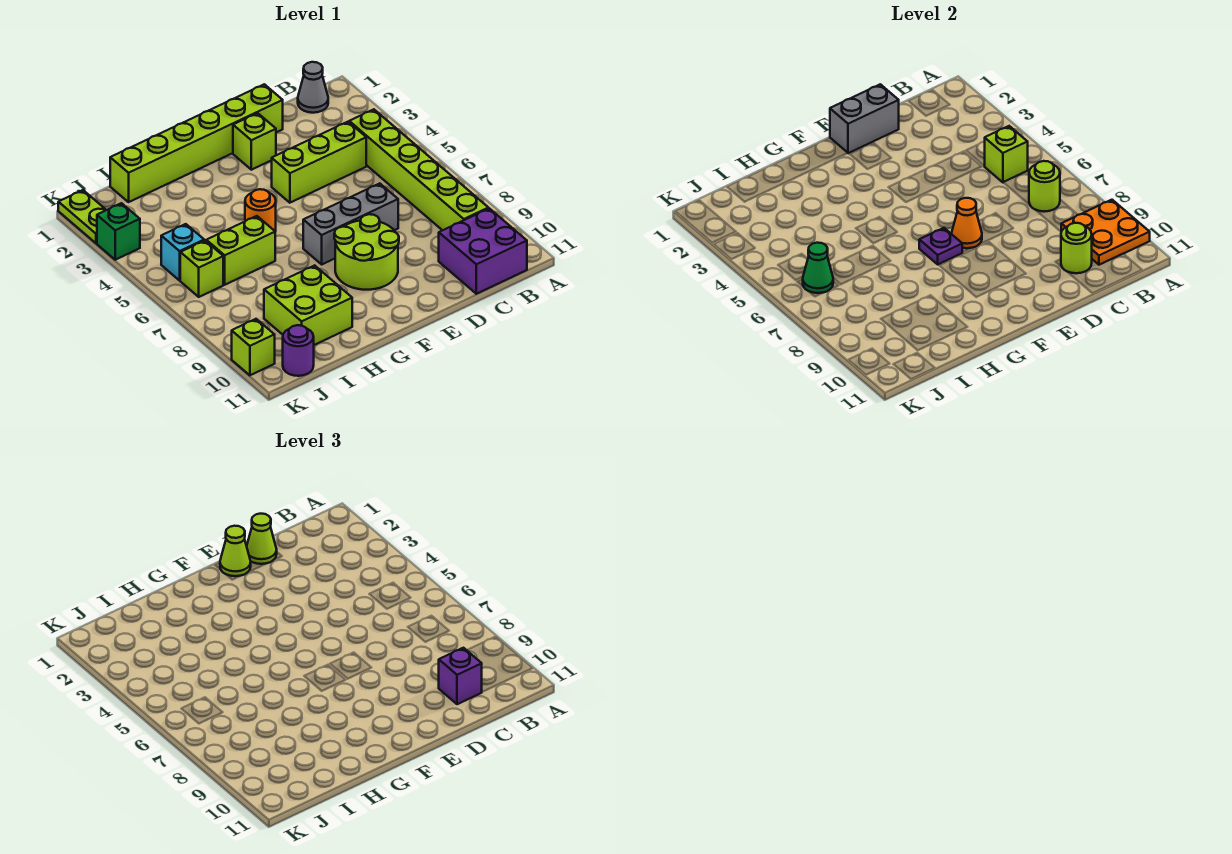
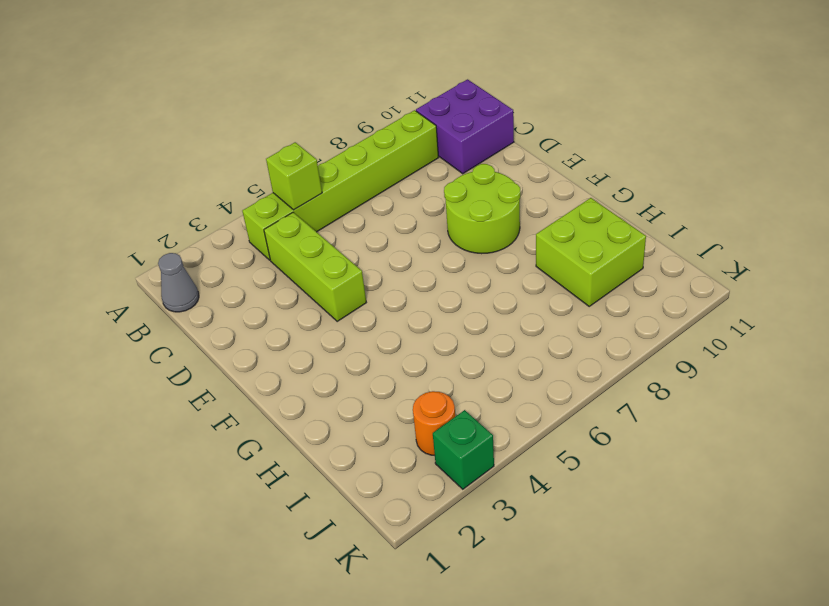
orange round brick J3 level 1 -> orange round brick G5 level 1
none -> lime brick D1:I1 level 1
none -> grey brick D7:F7 level 1
none -> lime brick E2 level 1

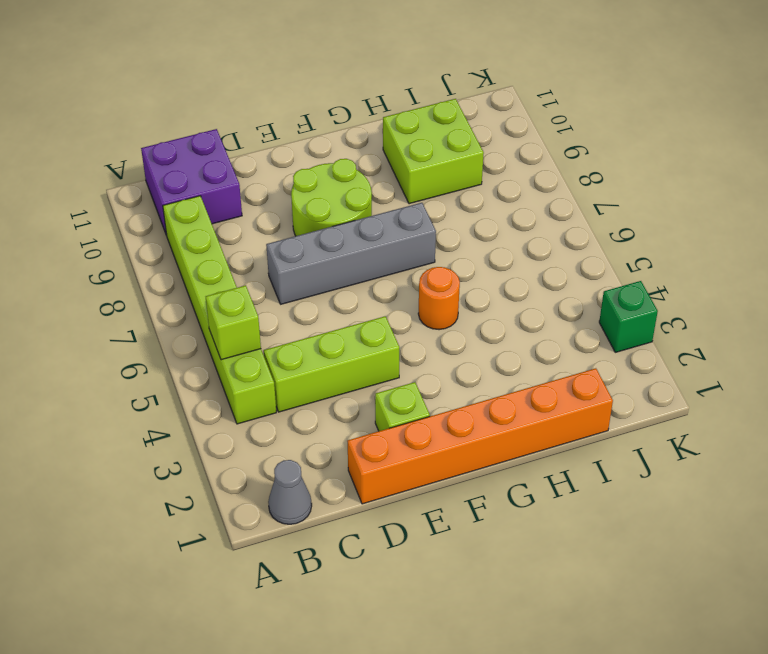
orange brick D1:I1 level 1 -> lime brick D1:I1 level 1
grey brick D7:G7 level 1 -> grey brick D7:F7 level 1
none -> lime brick H6:I6 level 1
none -> cyan brick J5 level 1
none -> lime brick J6 level 1

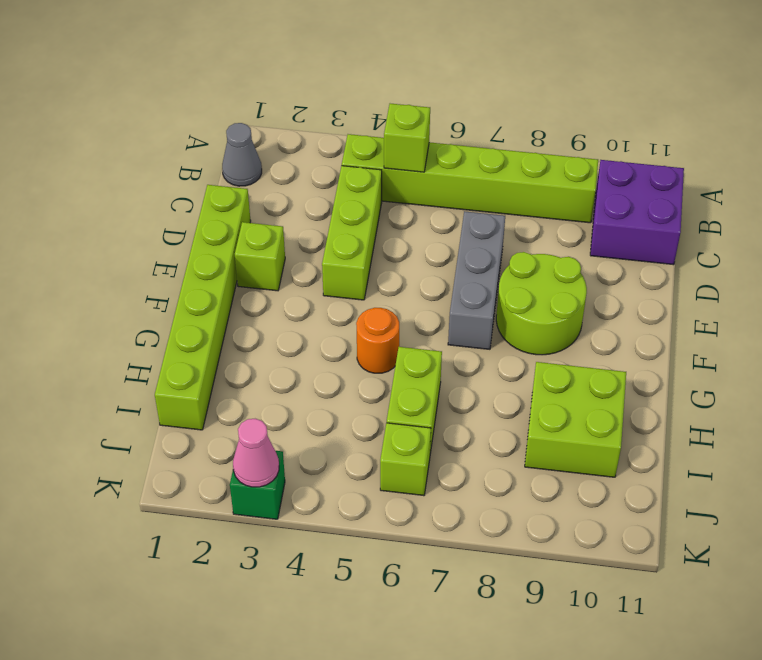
pink cone K3 level 2 -> none
none -> cyan brick J5 level 1
none -> purple round brick J11 level 1
none -> lime plate K1:K2 level 1

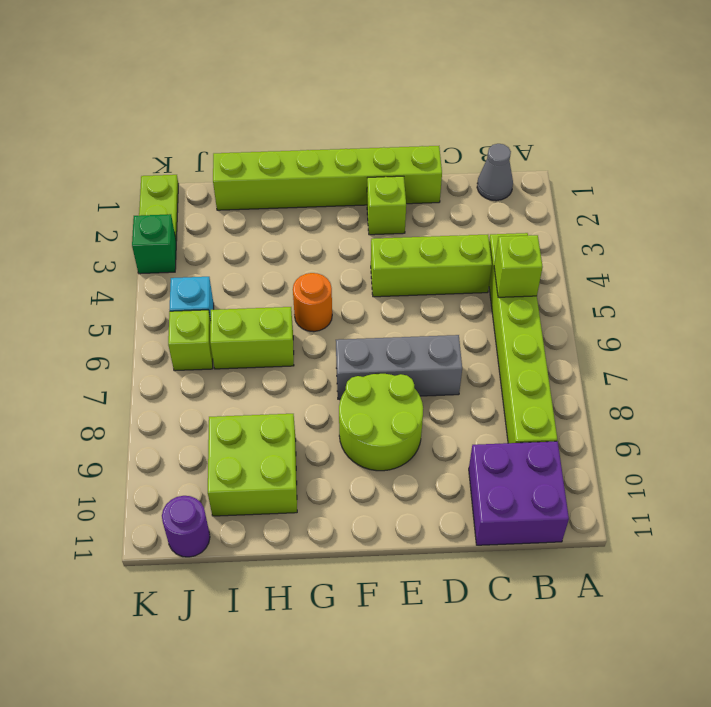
none -> lime brick K10 level 1
none -> orange plate A9:B10 level 2
none -> lime round brick B7 level 2

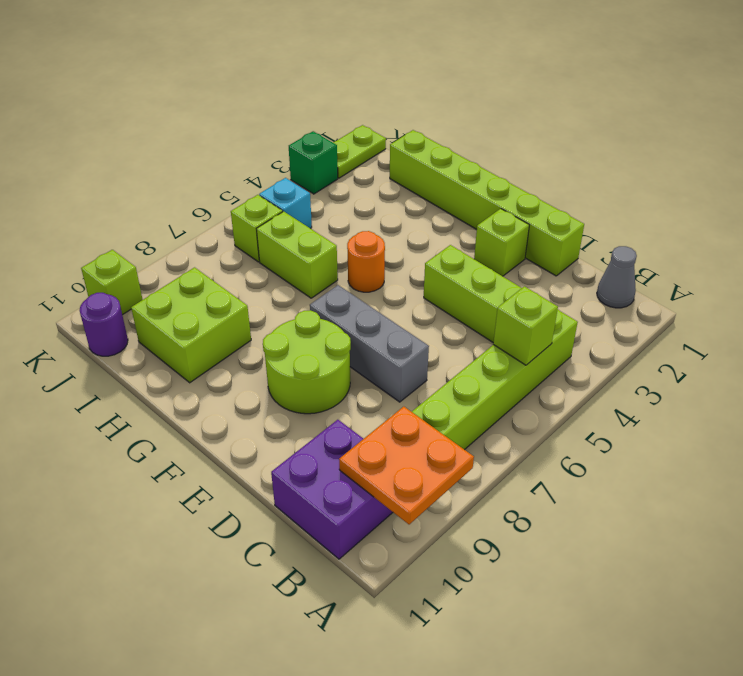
none -> lime round brick B7 level 2
none -> lime round brick C10 level 2
none -> grey brick D1:E1 level 2

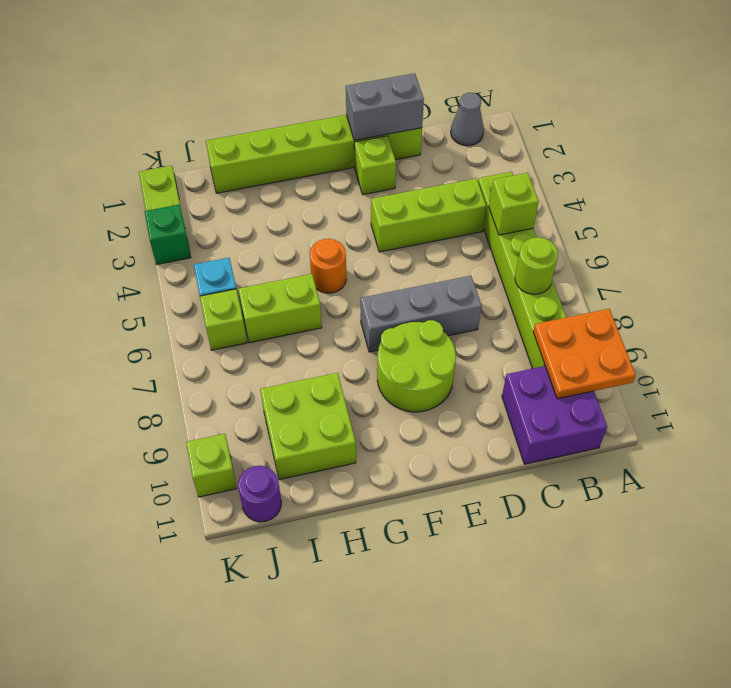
none -> lime round brick C10 level 2
none -> orange cone E7 level 2
none -> purple plate F7 level 2

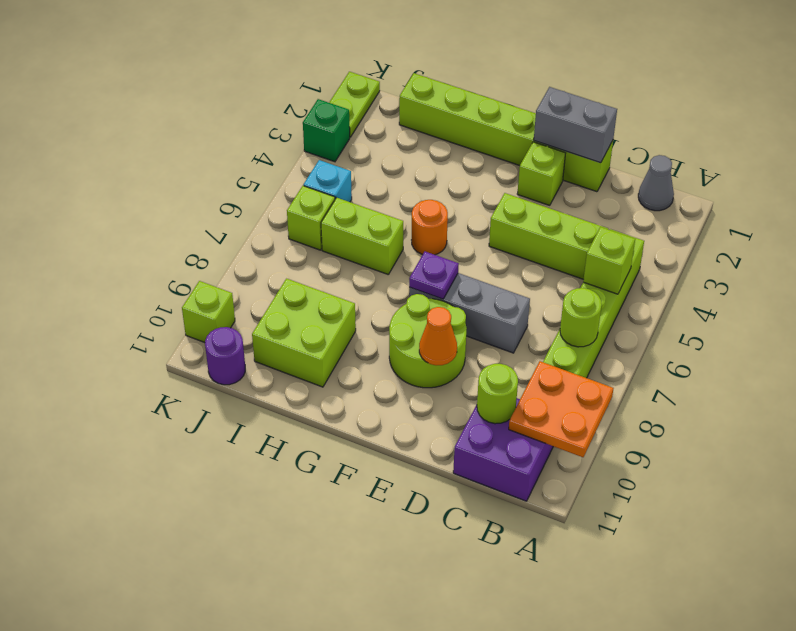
orange cone E9 level 2 -> orange cone E7 level 2
none -> green cone J6 level 2
none -> purple brick C10 level 3
none -> lime cone D1 level 3

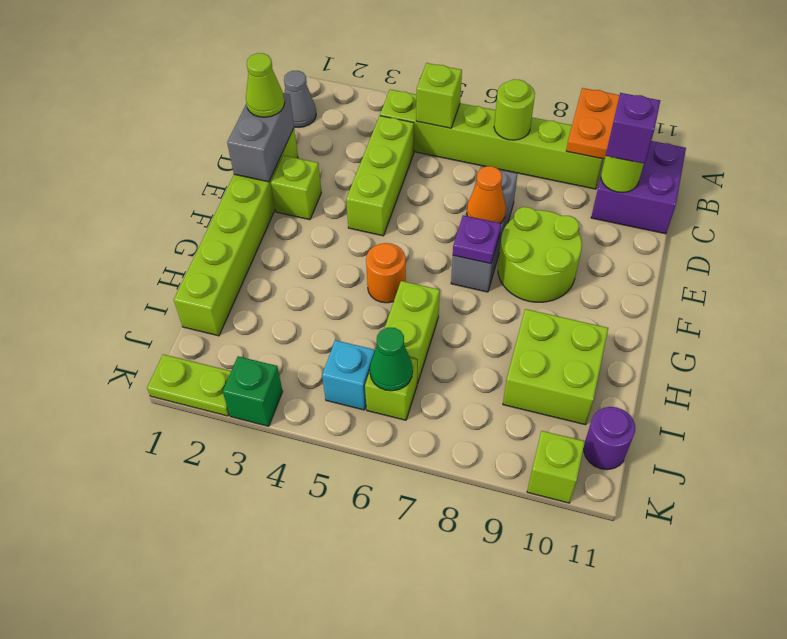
none -> lime cone E1 level 3

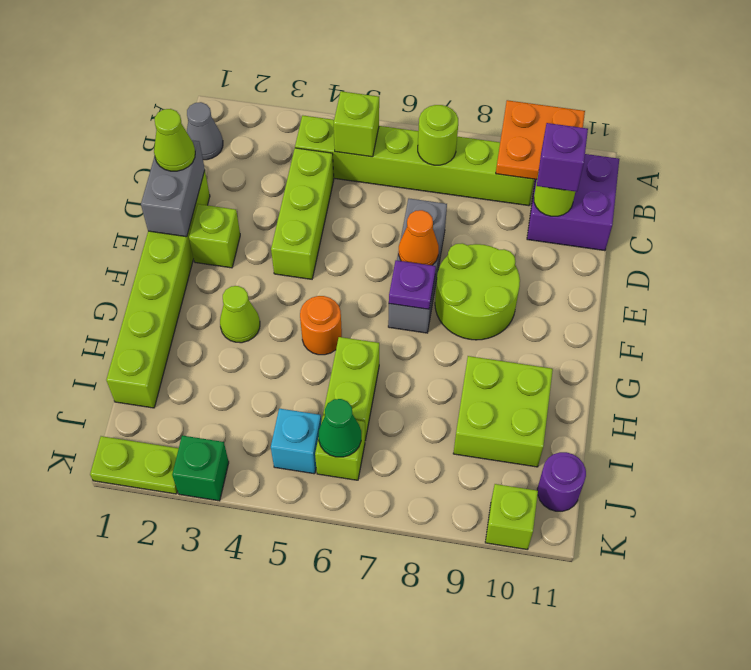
lime cone G3 level 1 -> lime cone E1 level 3

